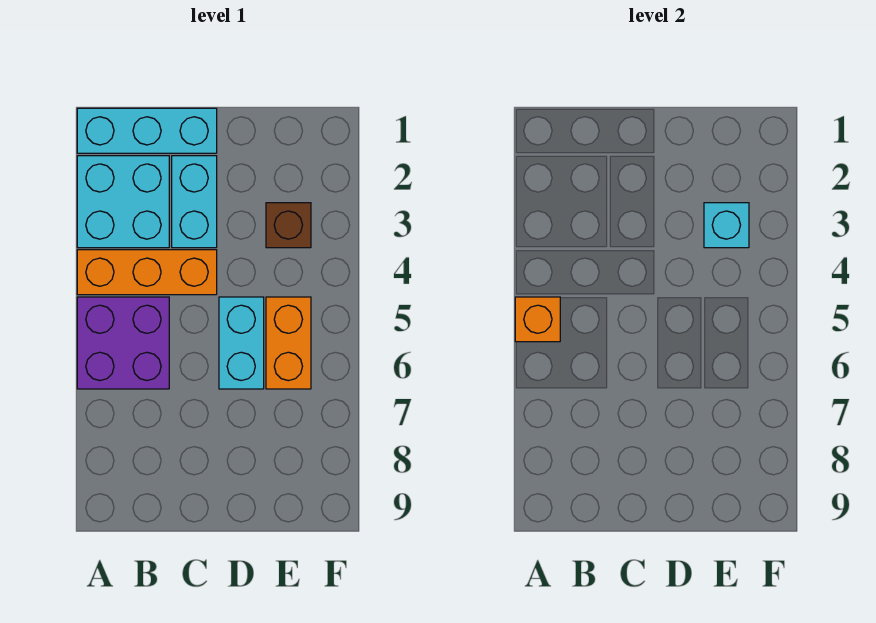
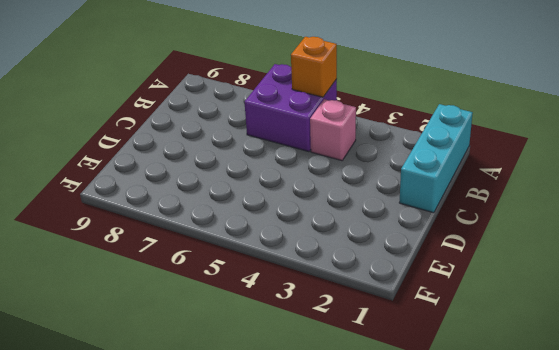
pink brick B4 level 1 -> orange brick A4:C4 level 1
none -> cyan brick A2:B3 level 1
none -> cyan brick C2:C3 level 1

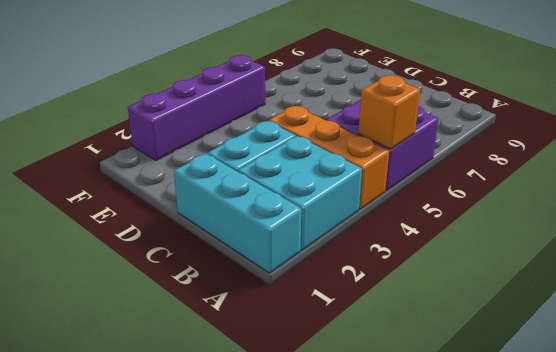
purple brick F2:F5 level 1 -> none
none -> cyan brick D5:D6 level 1
none -> brown brick E3 level 1

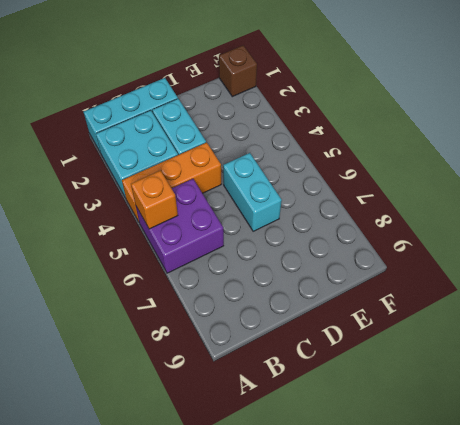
brown brick F1 level 1 -> brown brick E3 level 1
none -> orange brick E5:E6 level 1
none -> cyan brick E3 level 2

